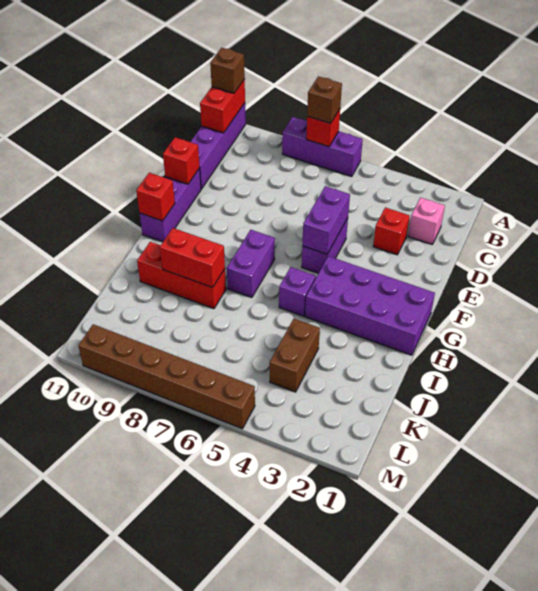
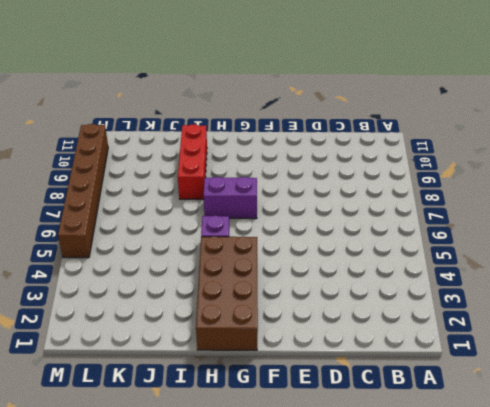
brown brick G1:H4 level 1 -> purple brick G1:H4 level 1
none -> purple brick A6:A8 level 1
none -> purple brick A11:D11 level 1
none -> pink brick C2 level 1

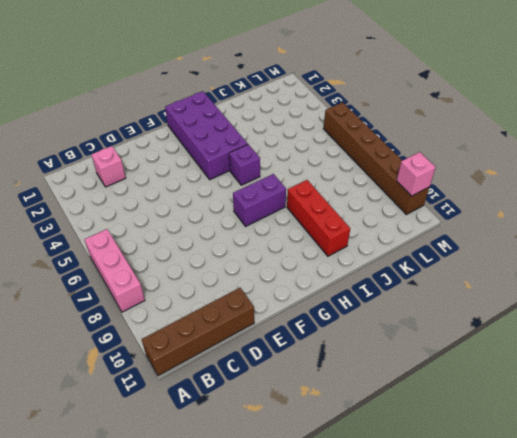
pink brick A6:A8 level 1 -> purple brick A6:A8 level 1
brown brick A11:D11 level 1 -> purple brick A11:D11 level 1
pink brick M10 level 2 -> none
none -> red brick D3 level 1
none -> purple brick E5:F5 level 1
none -> purple brick E11:G11 level 1

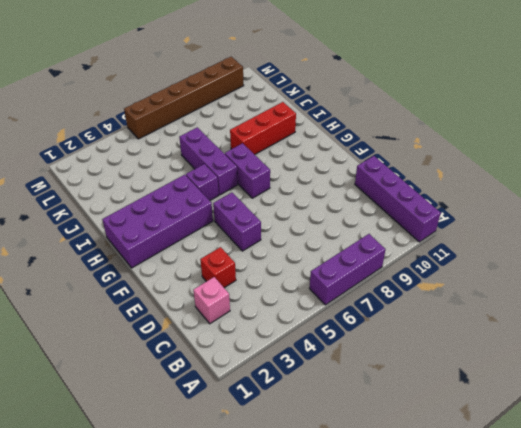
purple brick H6:J6 level 1 -> purple brick E11:G11 level 1
none -> brown brick J4:K4 level 1
none -> red brick A7 level 2
none -> red brick A11:B11 level 2

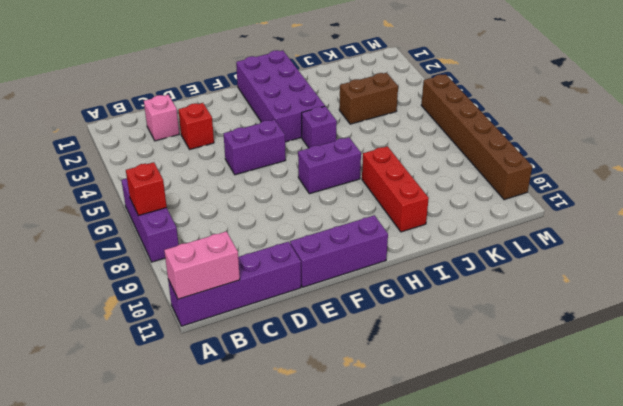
pink brick A11:B11 level 2 -> red brick A11:B11 level 2
none -> purple brick E5:F5 level 2
none -> red brick E11 level 2
none -> red brick G11 level 2

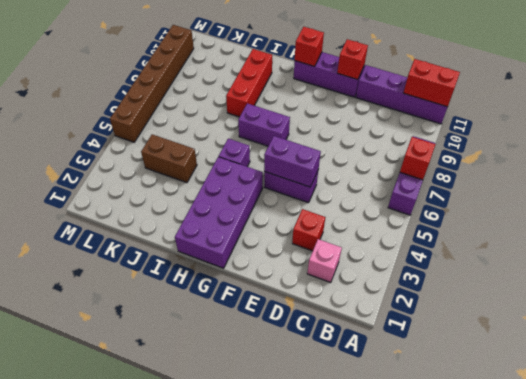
none -> red brick I8:I9 level 2
none -> brown brick A7 level 3
none -> brown brick A11 level 3

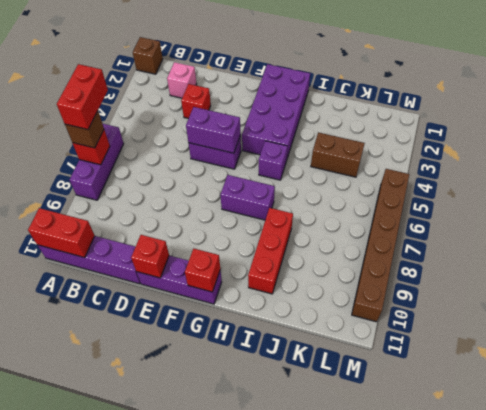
brown brick A1 level 1 -> brown brick A11 level 3
red brick A6:A7 level 4 -> red brick I8:I9 level 2

